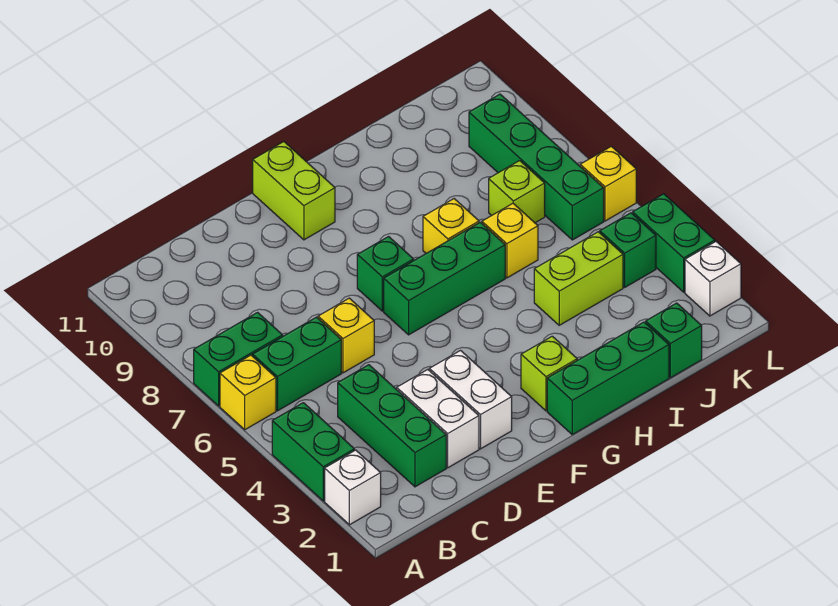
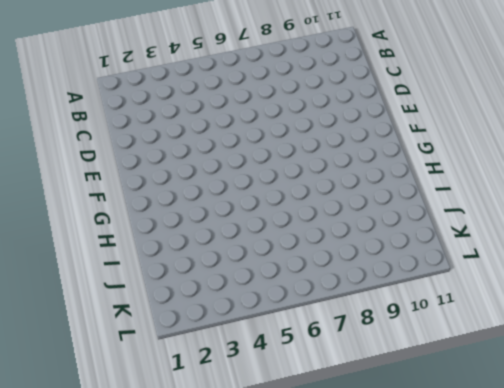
none -> white brick A2 level 1
none -> green brick A3:A4 level 1
none -> yellow brick A6 level 1

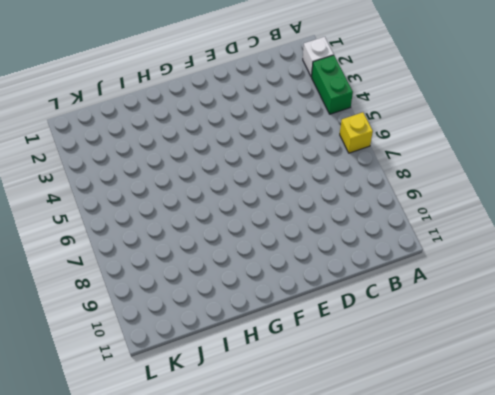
none -> green brick A7:B7 level 1
none -> green brick B6:C6 level 1
none -> green brick C2:C4 level 1

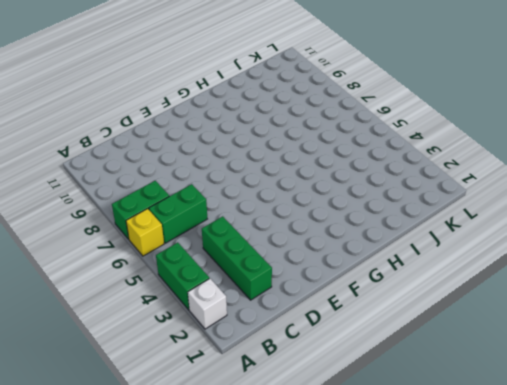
none -> white brick D2:D3 level 1
none -> yellow brick D6 level 1
none -> white brick E2:E3 level 1

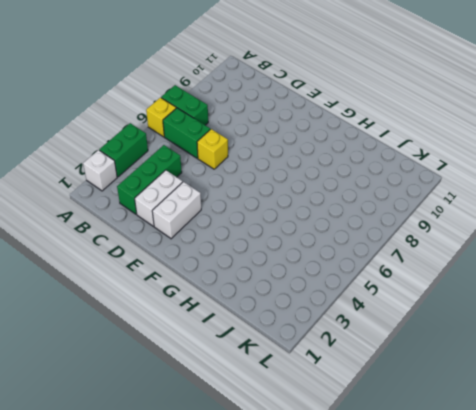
none -> green brick F6:H6 level 1
none -> green brick F7 level 1
none -> lime brick F10:F11 level 1

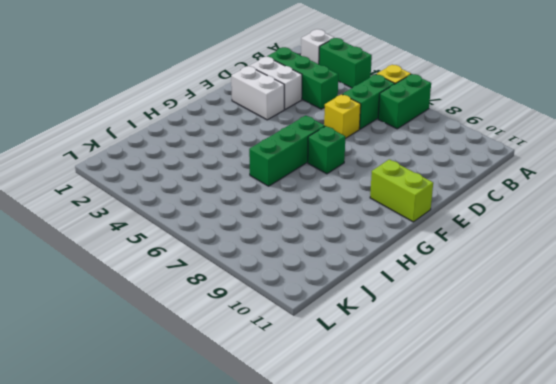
none -> green brick G1:I1 level 1
none -> lime brick G2 level 1
none -> yellow brick H7 level 1

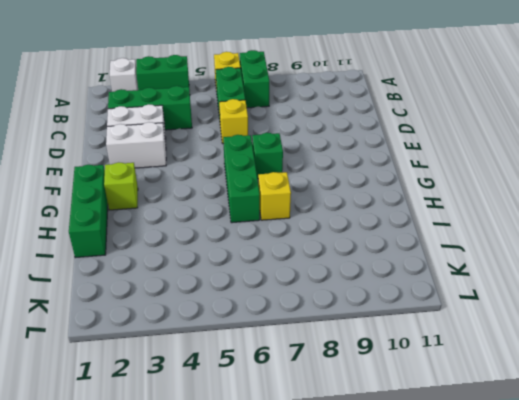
none -> lime brick F10:F11 level 1
none -> lime brick I4:J4 level 1
none -> yellow brick I6 level 1

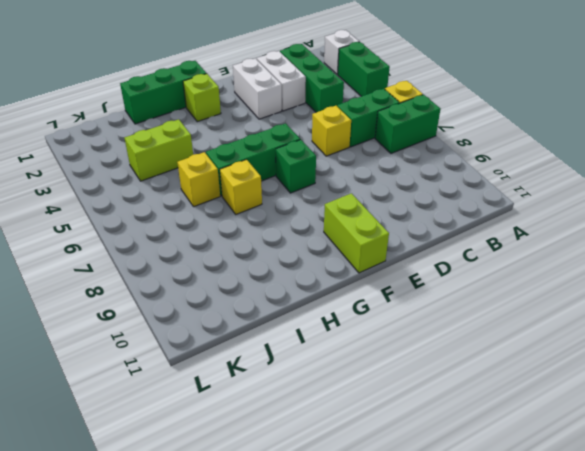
none -> green brick J1 level 1
none -> lime brick J7 level 1
none -> green brick K4 level 1

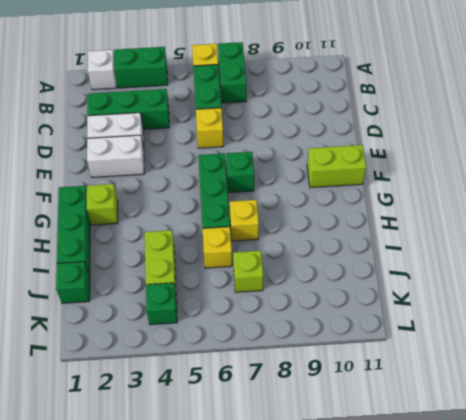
none -> green brick K6:K9 level 1
none -> white brick L2 level 1
none -> green brick L3:L4 level 1

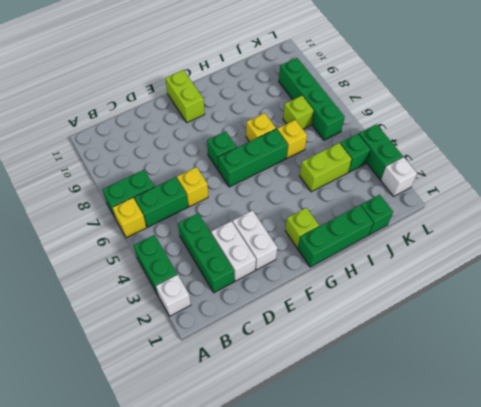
none -> yellow brick L6 level 1

